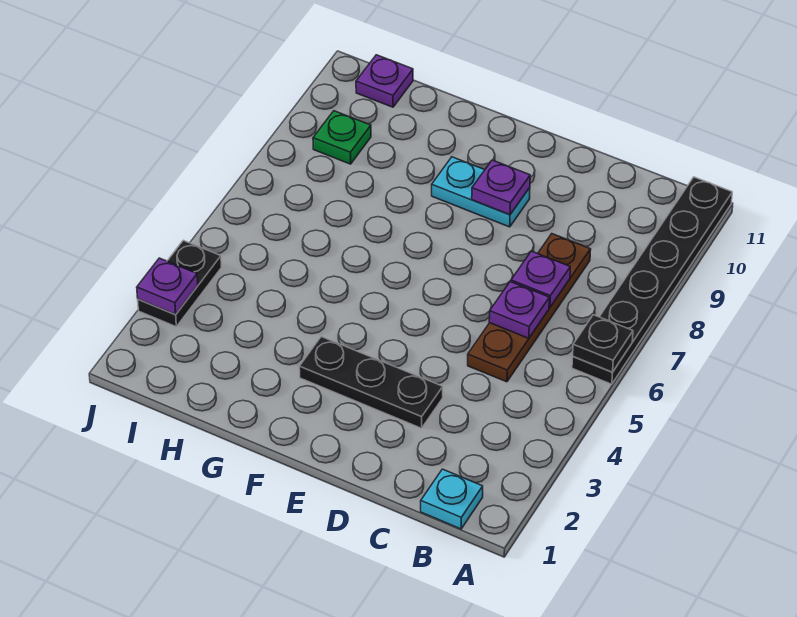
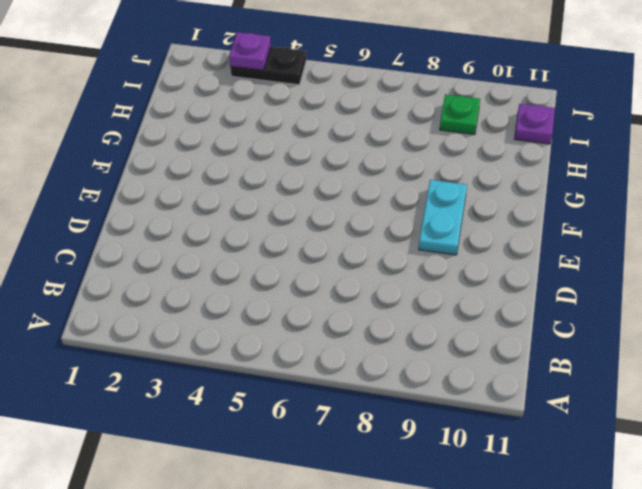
none -> black plate A6:A11 level 1
none -> cyan plate B1 level 1
none -> brown plate C5:C8 level 1

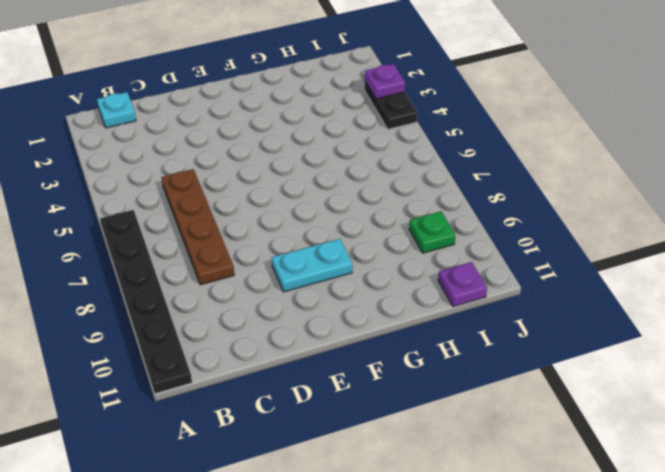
none -> black plate D3:F3 level 1
none -> black plate A6 level 2
none -> purple plate C6 level 2

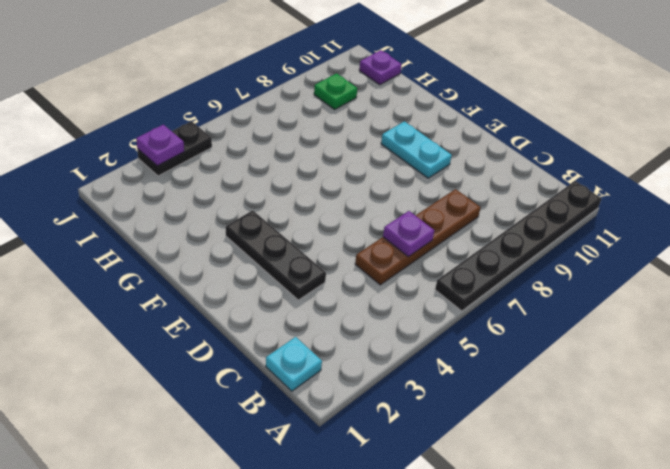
none -> black plate A6 level 2
none -> purple plate C7 level 2
none -> purple plate E9 level 2

